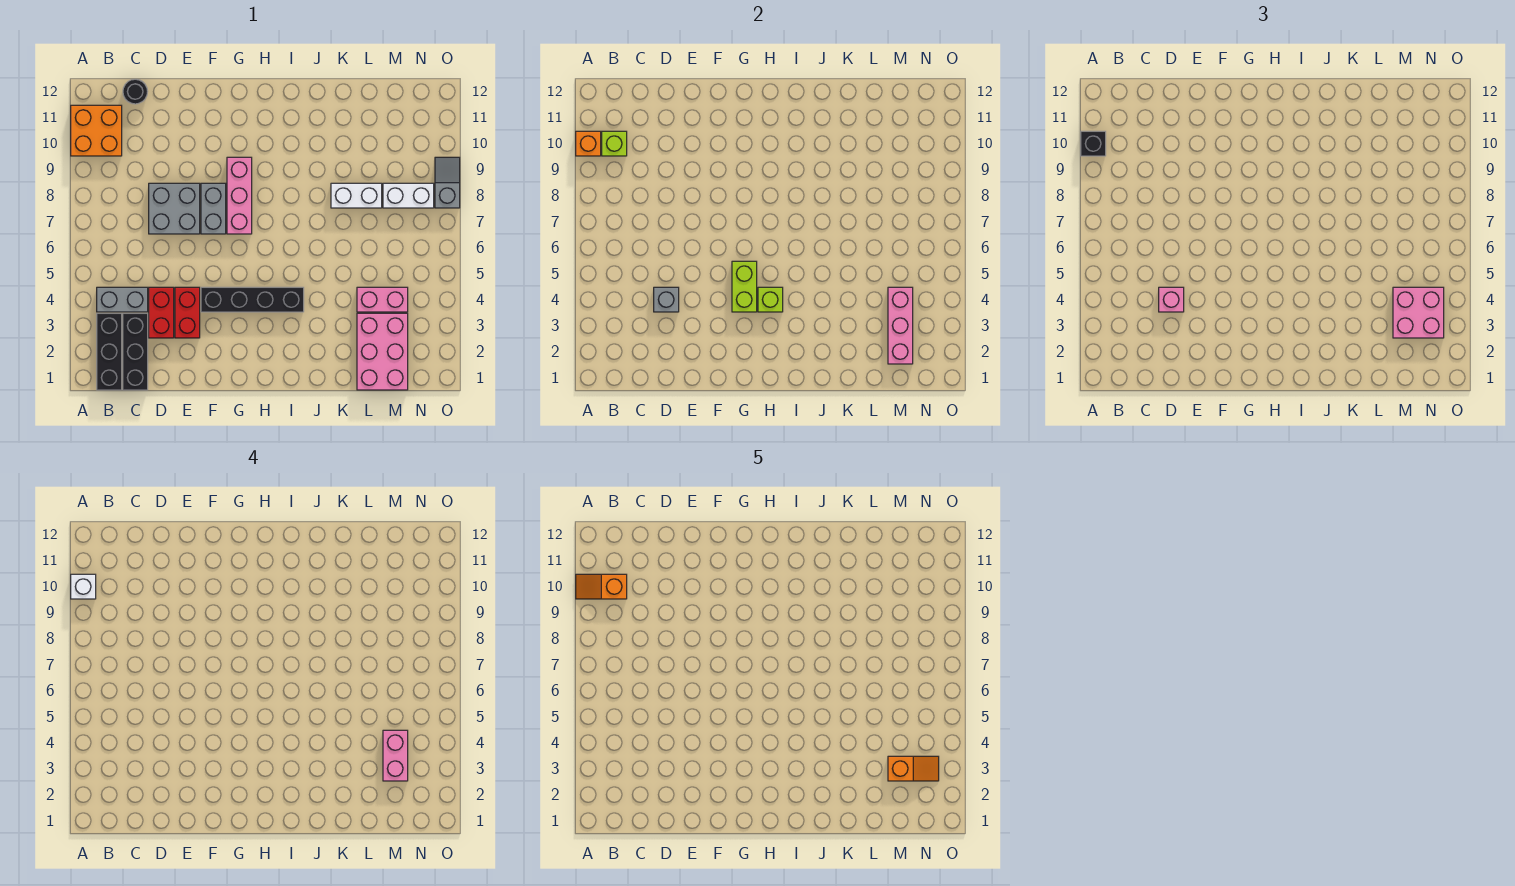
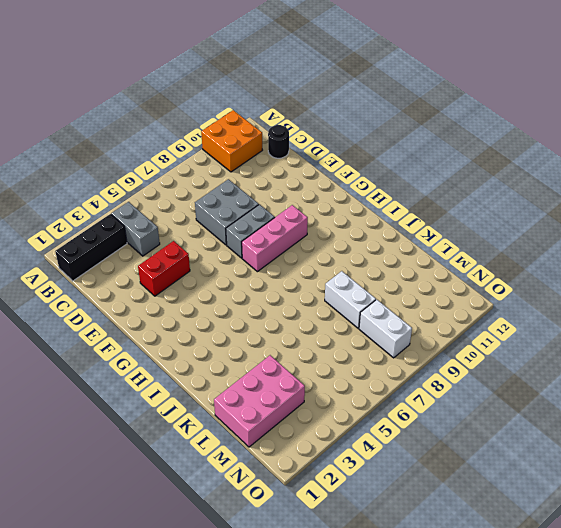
none -> black brick C1:C3 level 1
none -> red brick D3:D4 level 1
none -> black brick F4:I4 level 1

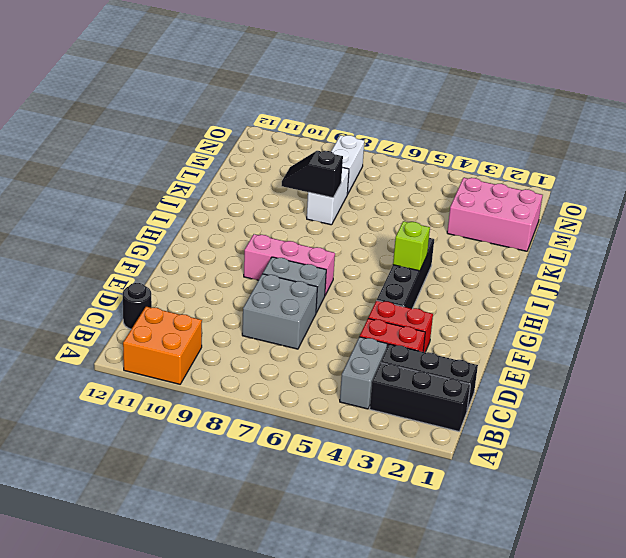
black slope K8:K9 level 2 top 8 -> none
none -> pink brick L4:M4 level 1
none -> grey slope O8:O9 level 1 top 8
none -> orange brick A10 level 2

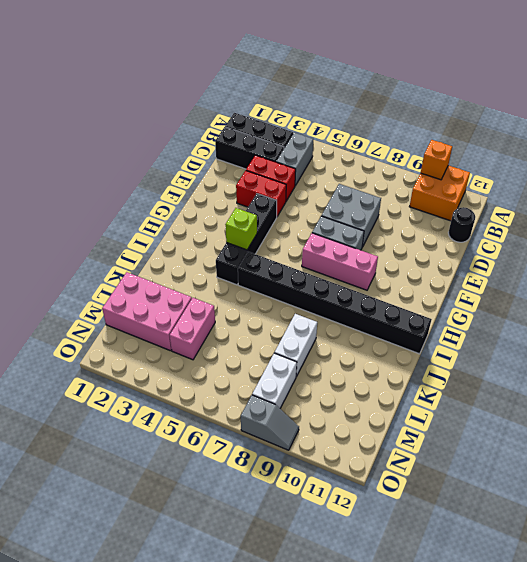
black brick I5:I12 level 1 -> none
none -> lime brick B10 level 2
none -> grey brick D4 level 2
none -> lime brick G4:G5 level 2

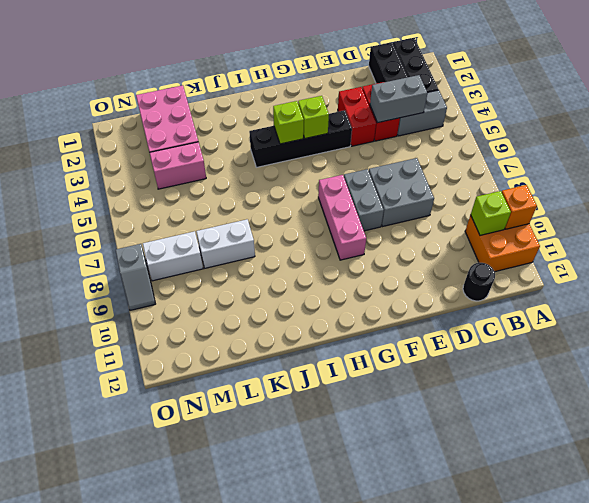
grey brick C4:D4 level 2 -> grey brick D4 level 2
lime brick G4 level 2 -> lime brick G4:G5 level 2
none -> pink brick M2:M4 level 2
none -> black brick A10 level 3
none -> pink brick D4 level 3

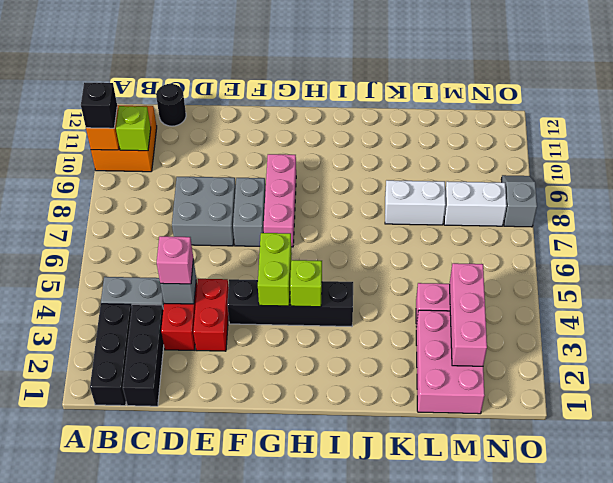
none -> pink brick M3:N4 level 3
none -> white brick A10 level 4
none -> pink brick M3:M4 level 4

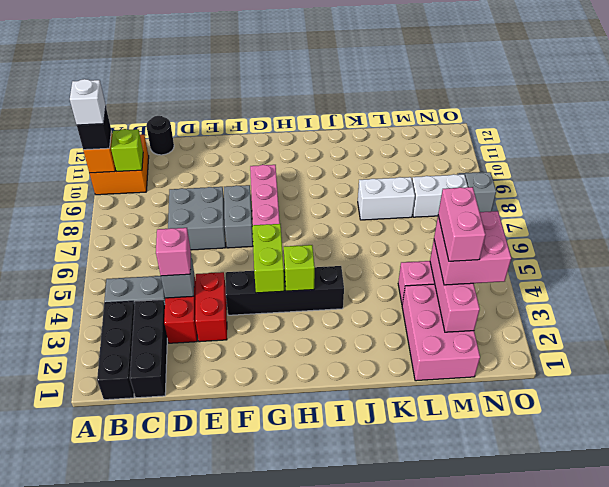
none -> orange slope A10:B10 level 5 top B
none -> orange slope M3:N3 level 5 top M

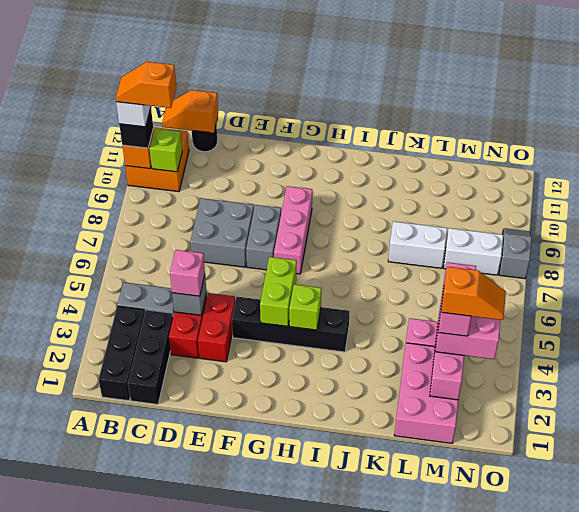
orange slope B12:C12 level 2 top C -> none

